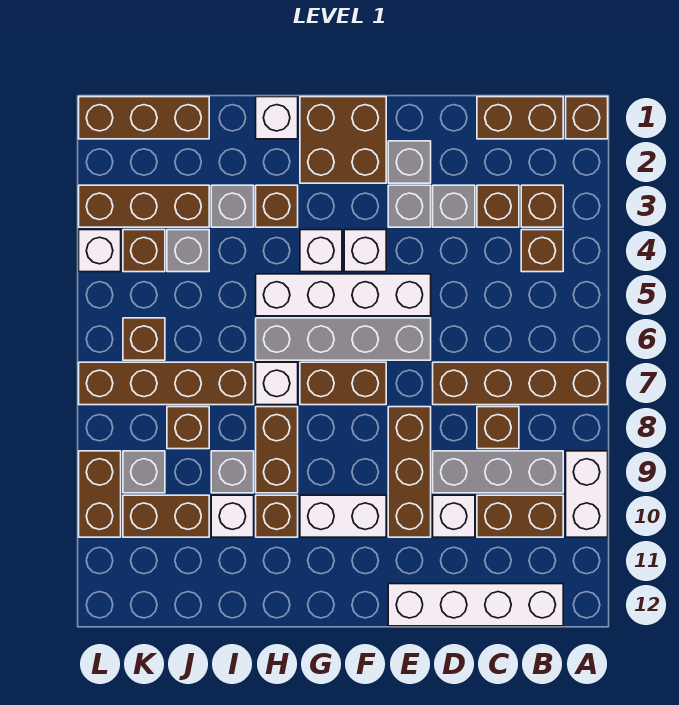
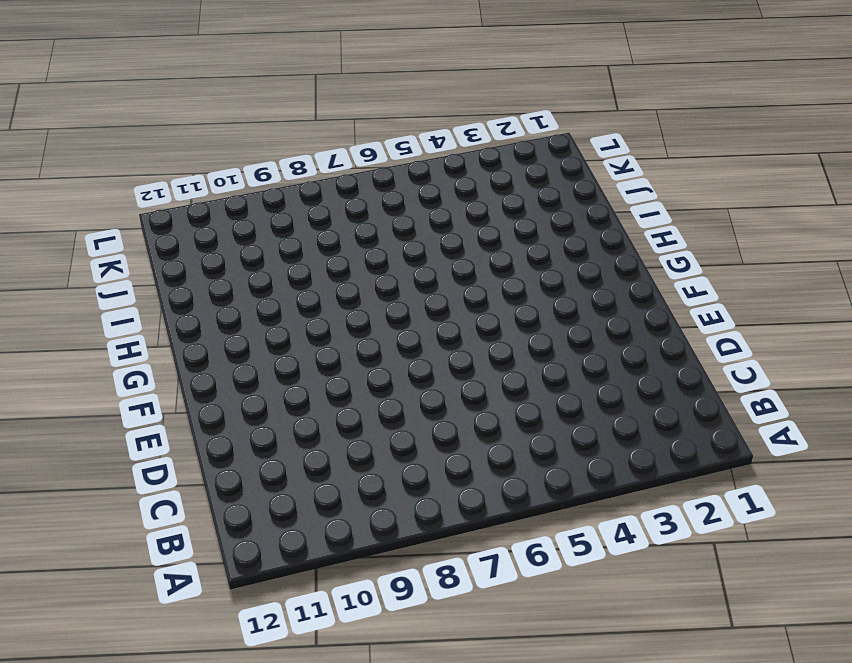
none -> brown brick A1 level 1
none -> brown brick A7:D7 level 1
none -> white brick A9:A10 level 1
none -> brown brick B1:C1 level 1

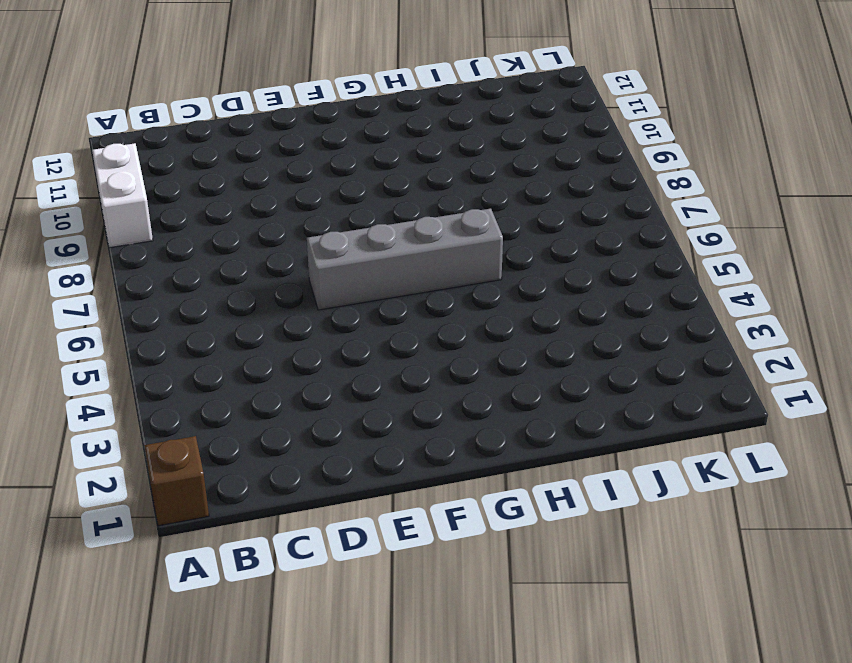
none -> brown brick A7:D7 level 1
none -> brown brick B1:C1 level 1
none -> brown brick B3 level 1
none -> brown brick B4 level 1

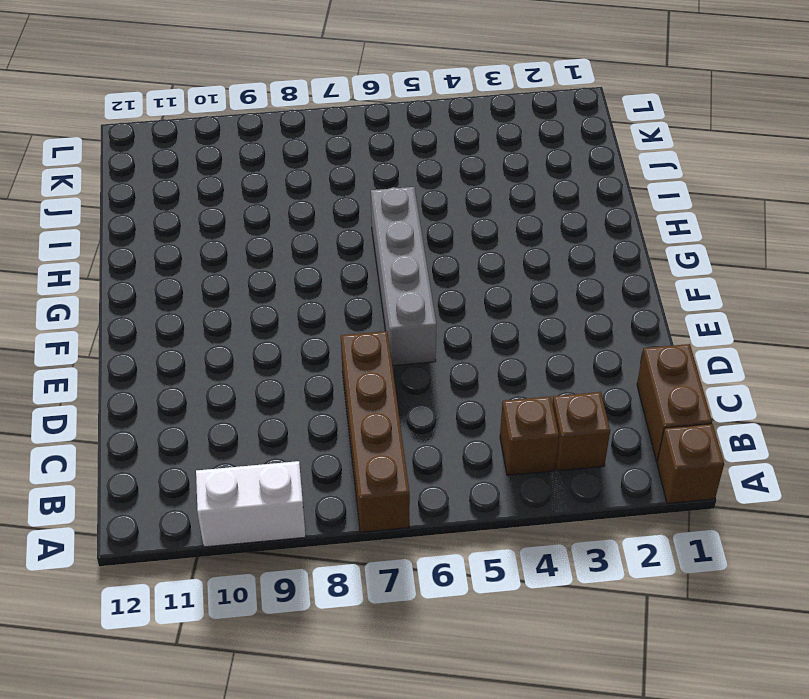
none -> grey brick B9:D9 level 1
none -> brown brick B10:C10 level 1
none -> white brick B12:E12 level 1
none -> brown brick C3 level 1

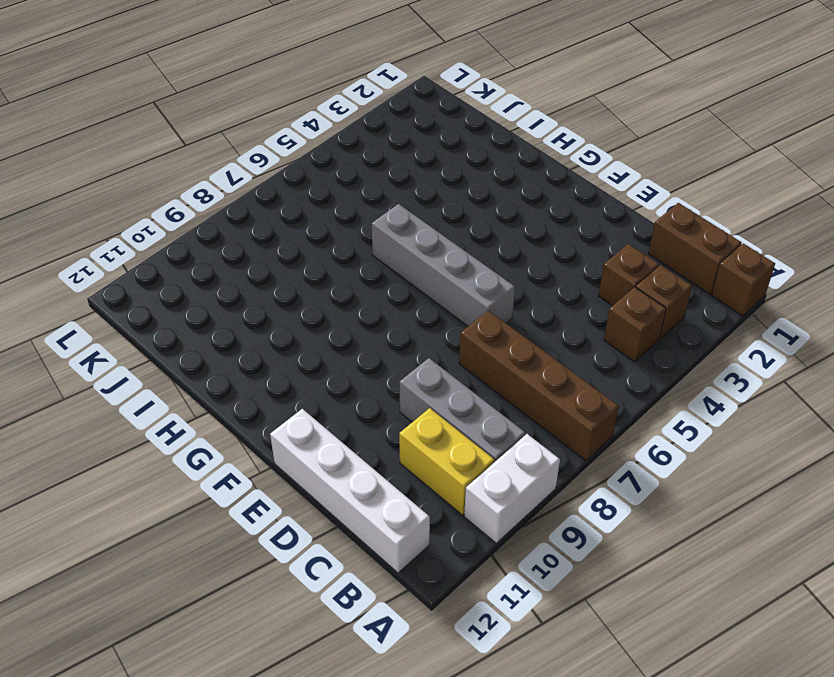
yellow brick B10:C10 level 1 -> brown brick B10:C10 level 1
none -> brown brick C8 level 1
none -> grey brick D3 level 1
none -> white brick D10 level 1
none -> grey brick E2 level 1

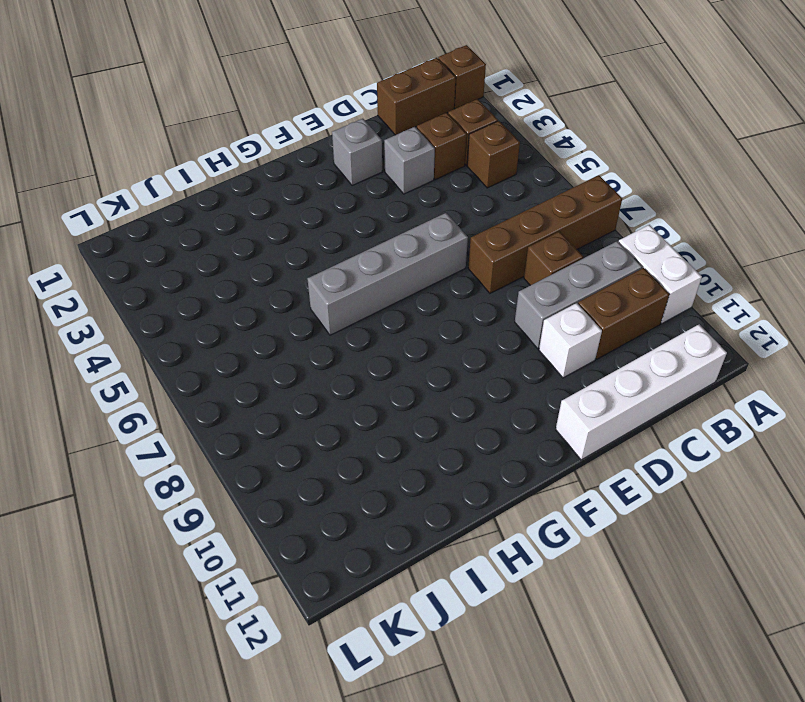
none -> grey brick E3 level 1
none -> white brick E5:H5 level 1
none -> brown brick E8:E10 level 1
none -> brown brick F1:G2 level 1

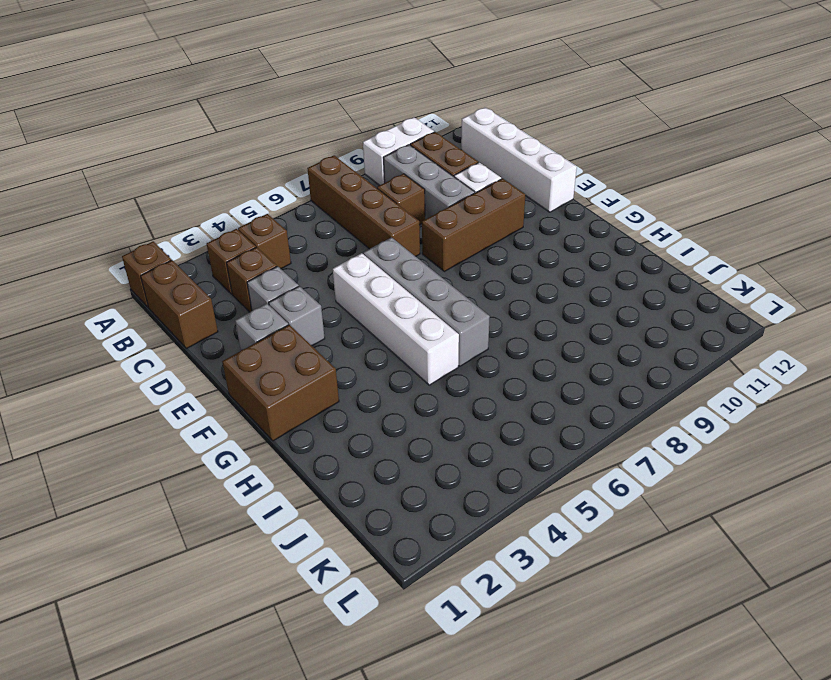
none -> white brick F4 level 1
none -> brown brick F7:G7 level 1
none -> white brick F10:G10 level 1
none -> white brick G4 level 1

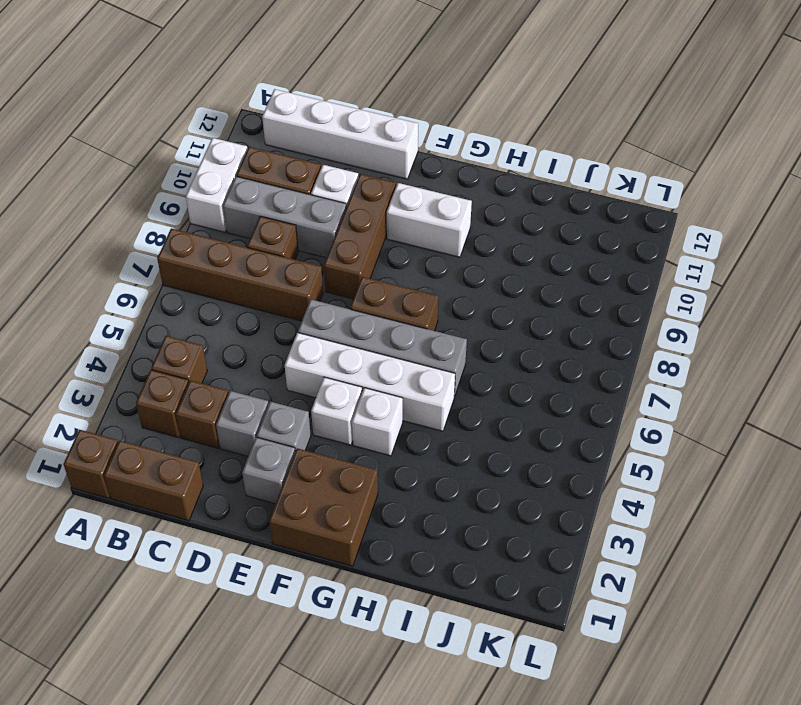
none -> white brick H1 level 1
none -> brown brick H3 level 1
none -> white brick H7 level 1
none -> brown brick H8:H9 level 1

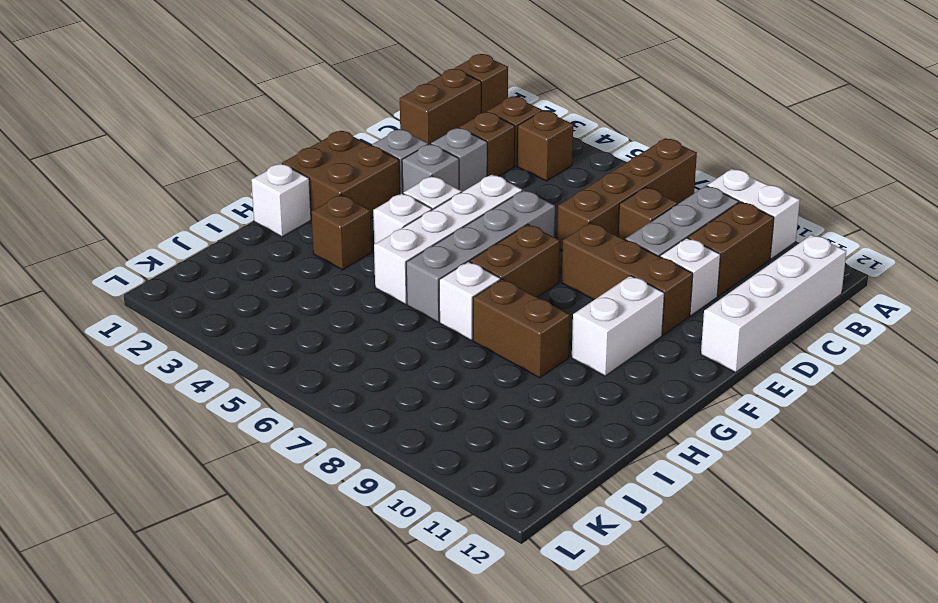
none -> brown brick H10 level 1
none -> grey brick I3 level 1
none -> brown brick I7:L7 level 1
none -> grey brick I9 level 1

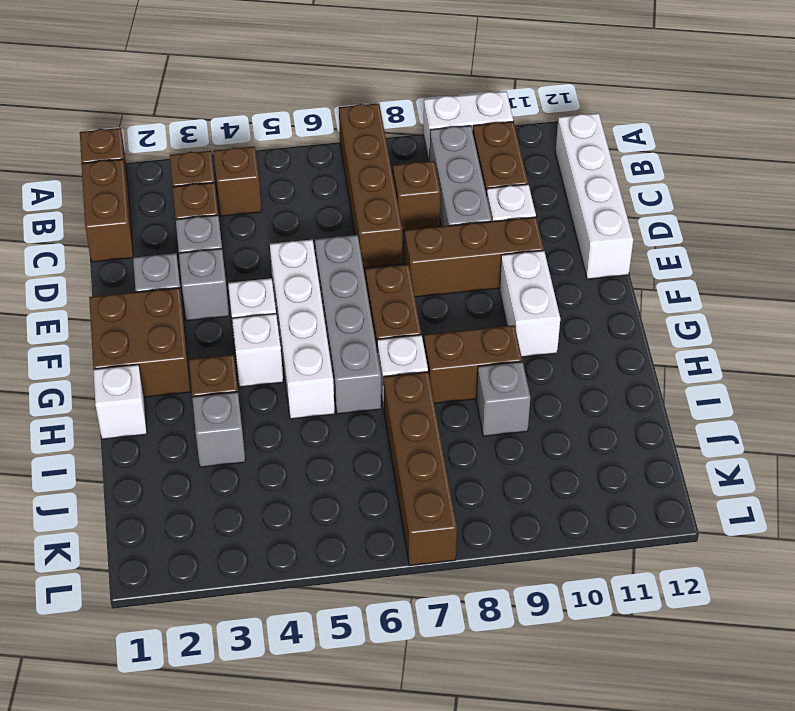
none -> brown brick H10 level 1
none -> white brick I10 level 1
none -> brown brick J1:L1 level 1
none -> brown brick J3:L3 level 1

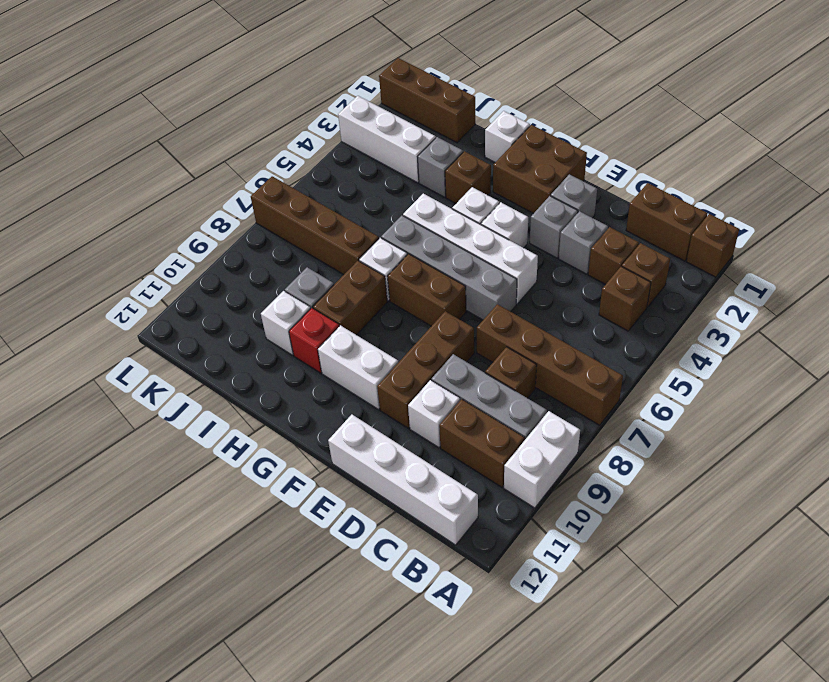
red brick H10 level 1 -> brown brick H10 level 1
white brick J3:L3 level 1 -> brown brick J3:L3 level 1
none -> grey brick J4 level 1
none -> brown brick J8 level 1
none -> brown brick J10:K10 level 1
none -> brown brick K4 level 1

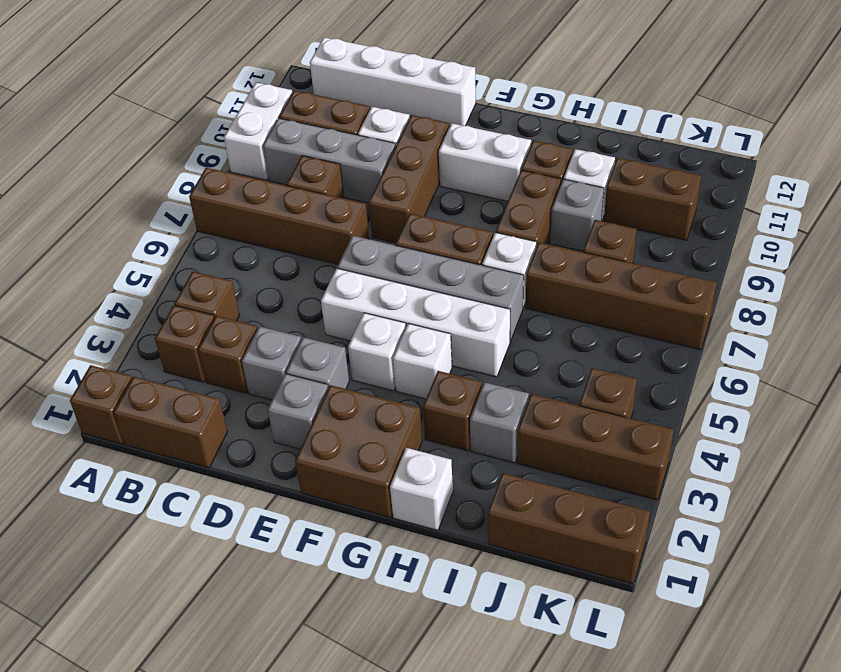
none -> grey brick J4 level 1
none -> brown brick K6 level 1
none -> grey brick K9 level 1
none -> white brick L4 level 1

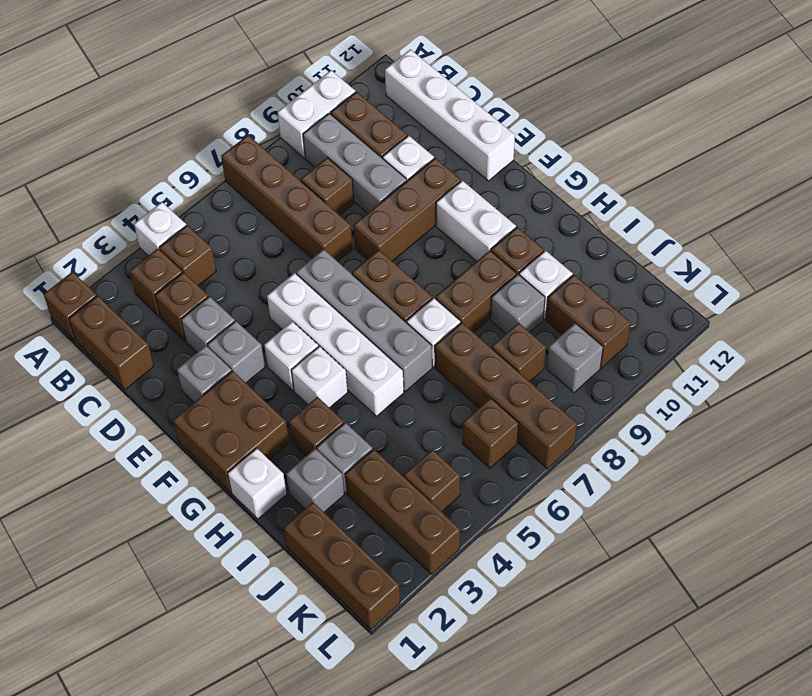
white brick A4 level 1 -> white brick L4 level 1
grey brick I2 level 1 -> grey brick J4 level 1
none -> brown brick L9:L10 level 1

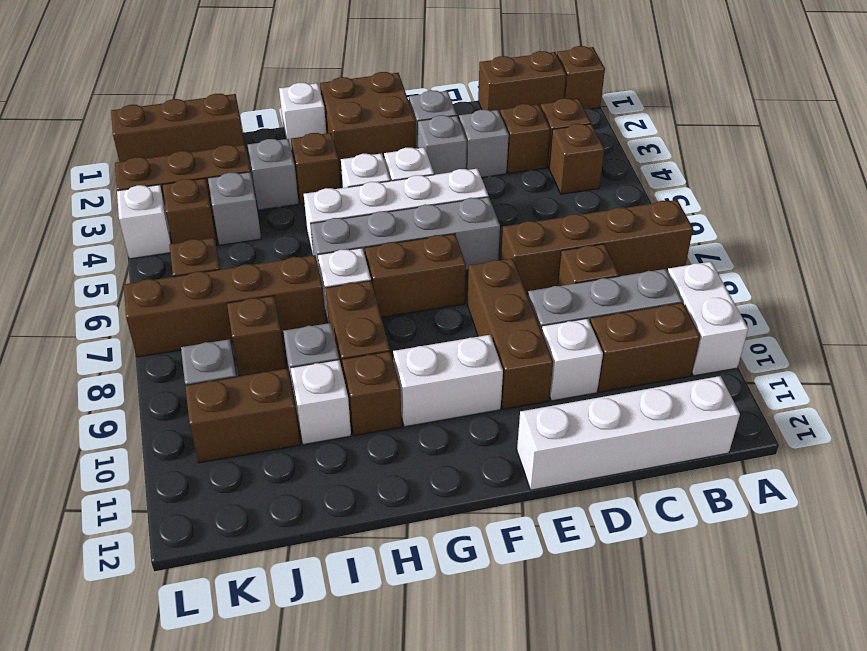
none -> brown brick L9:L10 level 1

